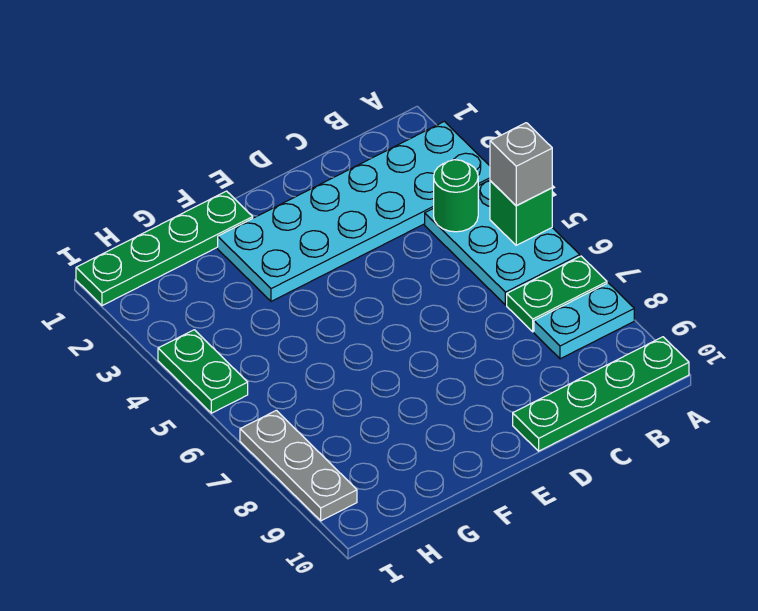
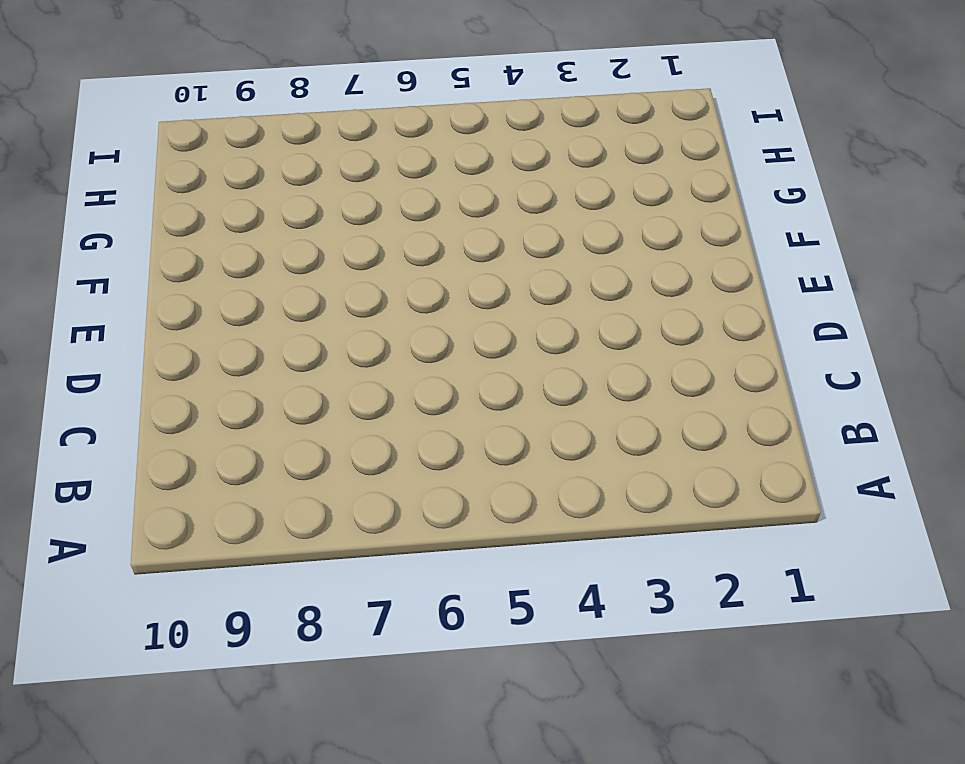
none -> cyan plate A2:F3 level 1
none -> cyan plate A4:B6 level 1

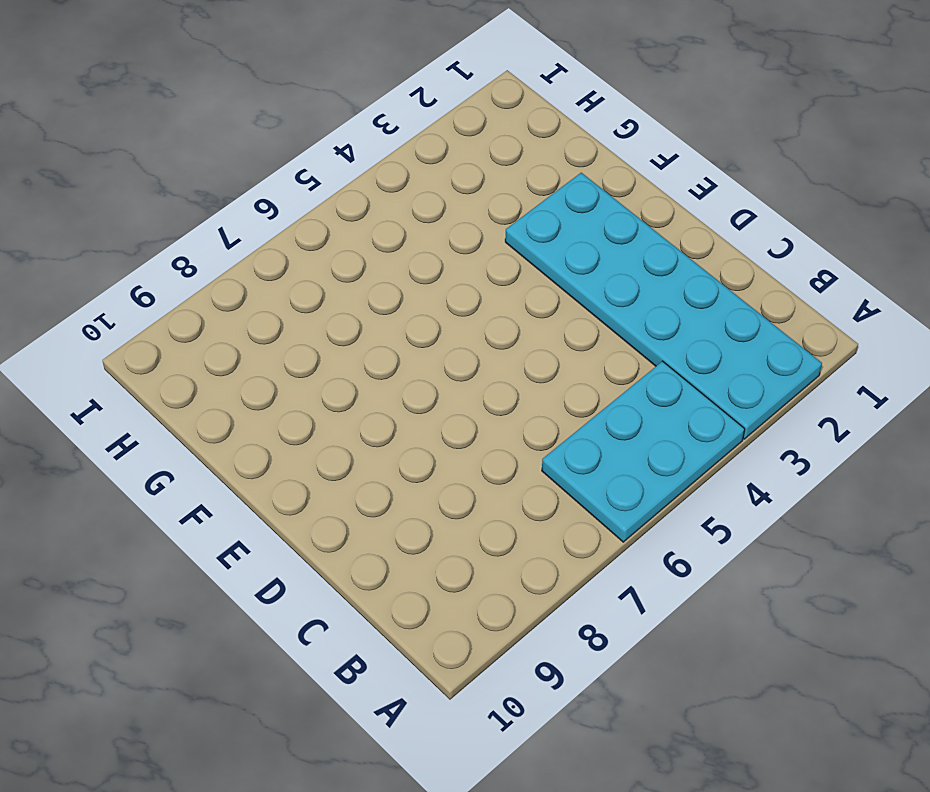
none -> green plate A7:B7 level 1
none -> cyan plate A8:B8 level 1

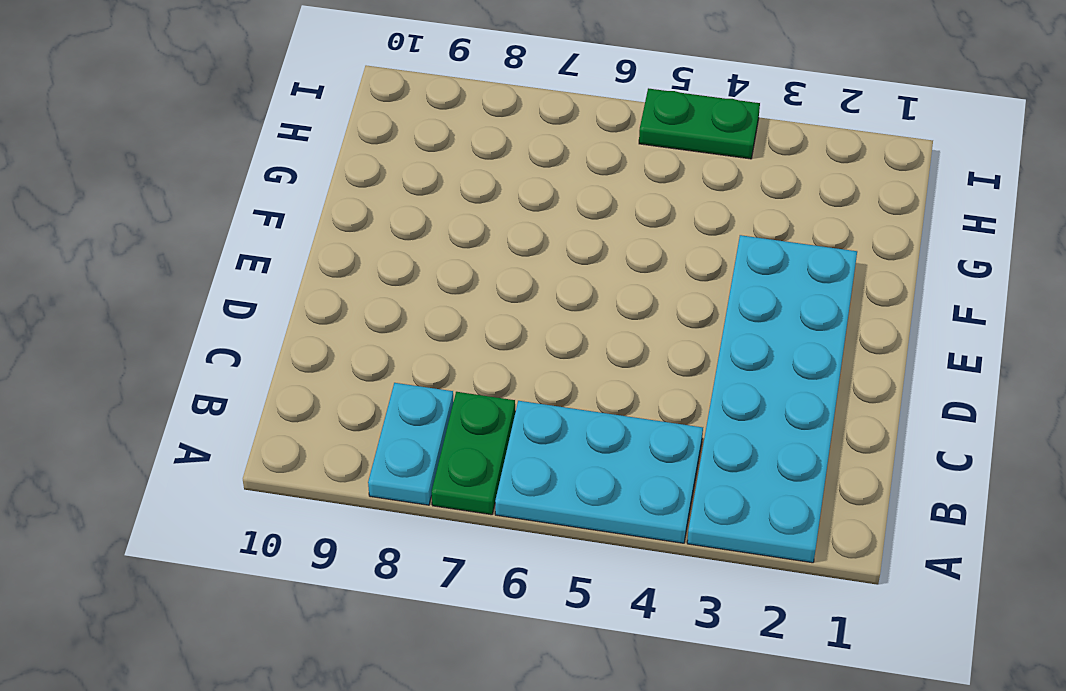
none -> green plate A10:D10 level 1
none -> green plate F1:I1 level 1

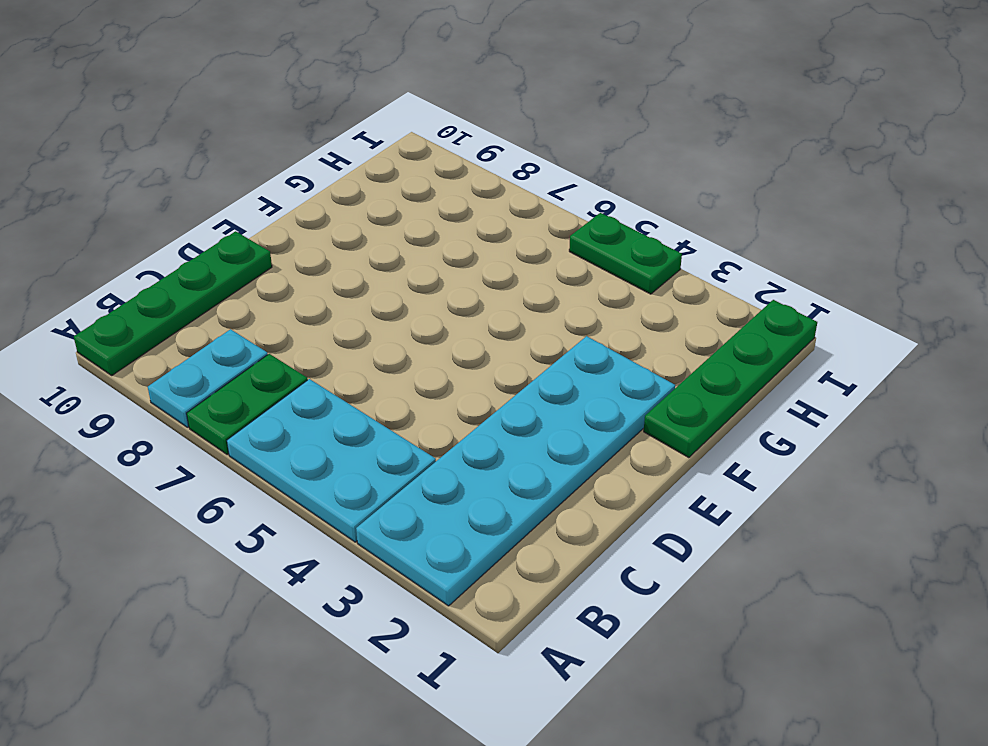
none -> grey plate I7:I9 level 1
none -> green brick A5 level 2

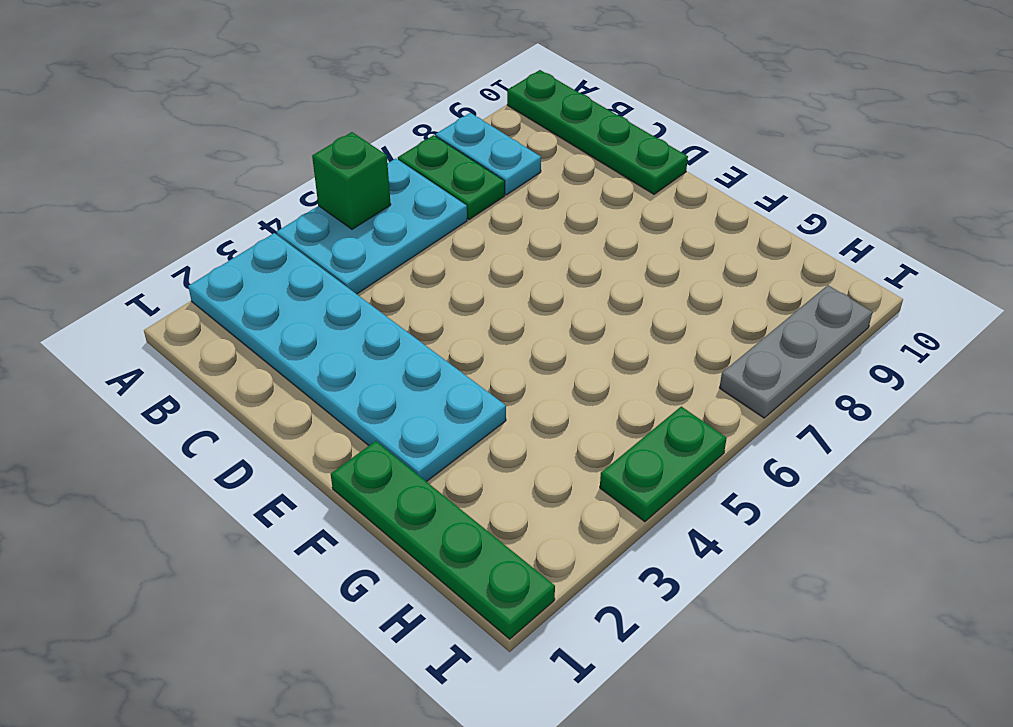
none -> green round brick B4 level 2
none -> grey brick A5 level 3

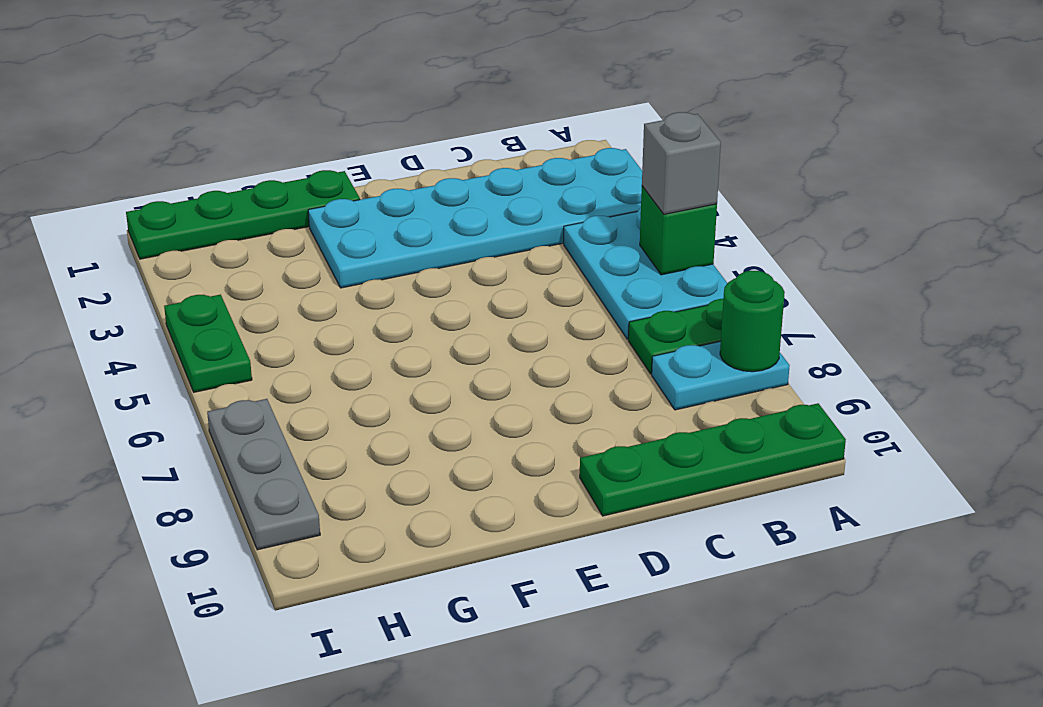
green round brick A8 level 2 -> green round brick B4 level 2

